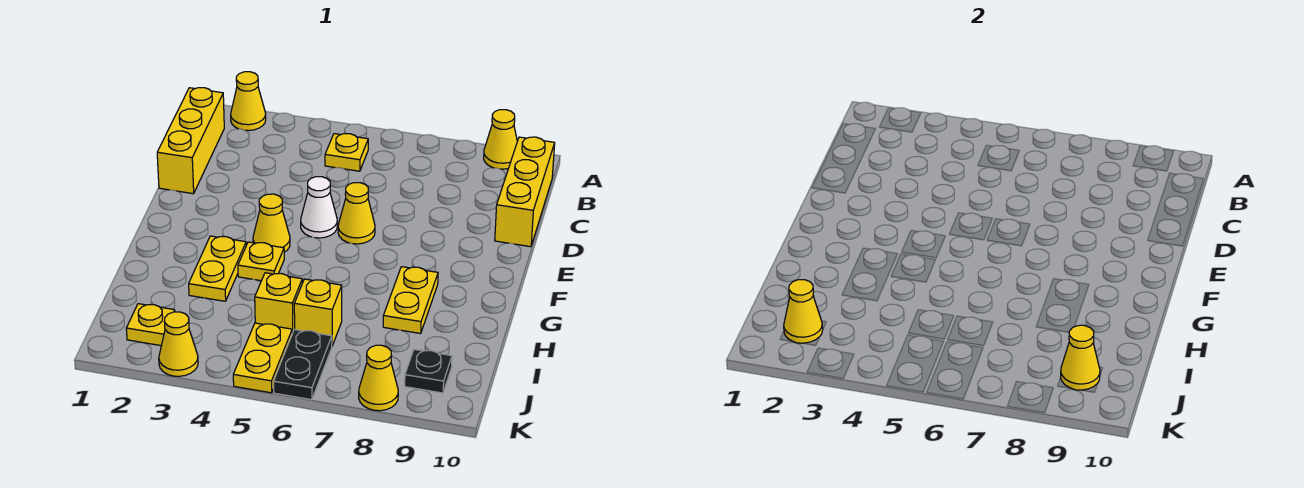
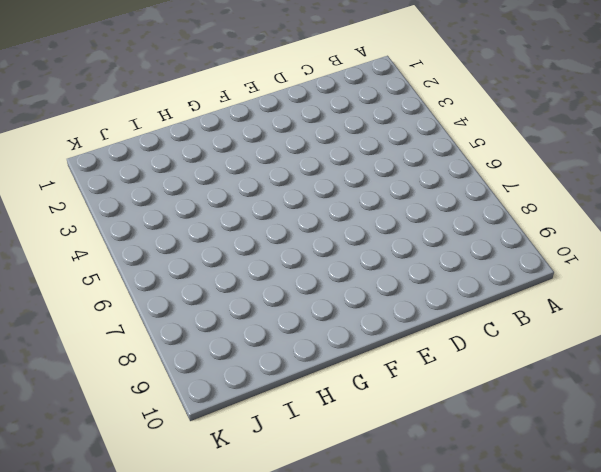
none -> yellow cone A2 level 1
none -> yellow cone A9 level 1
none -> yellow brick B1:D1 level 1

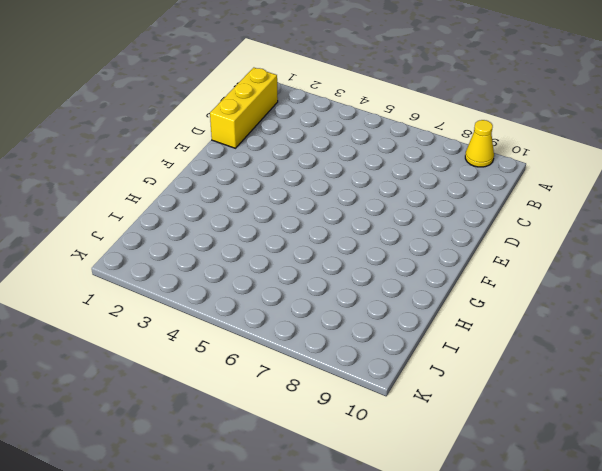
none -> yellow cone A2 level 1
none -> yellow plate B5 level 1
none -> yellow brick B10:D10 level 1

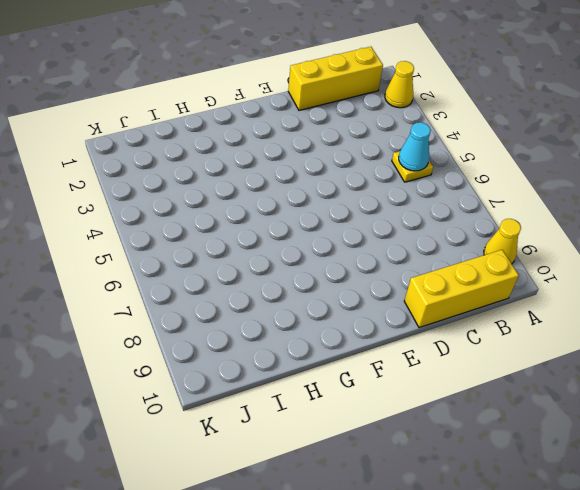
cyan cone B5 level 2 -> none
none -> white cone E5 level 1
none -> yellow cone E6 level 1
none -> yellow cone F4 level 1

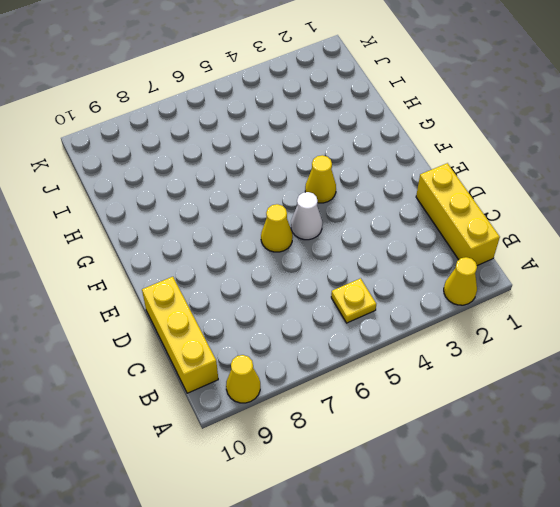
none -> yellow plate G3:H3 level 1
none -> yellow plate G4 level 1
none -> yellow plate G8:H8 level 1

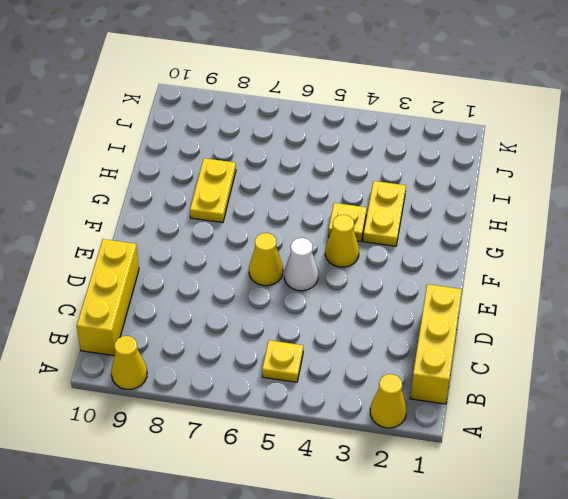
none -> yellow brick I5 level 1
none -> yellow brick I6 level 1
none -> yellow plate J2 level 1

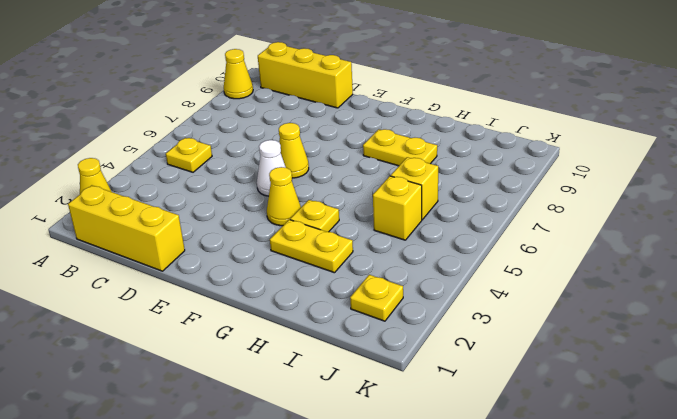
none -> yellow plate J5:K5 level 1
none -> black plate J6:K6 level 1
none -> black plate J9 level 1

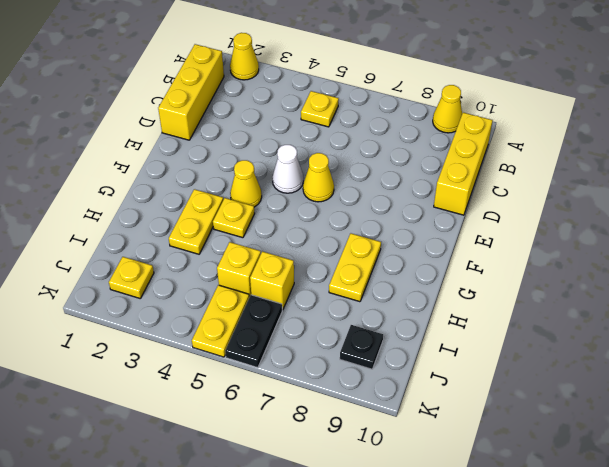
none -> yellow cone K3 level 1
none -> yellow cone K8 level 1
none -> yellow cone J2 level 2

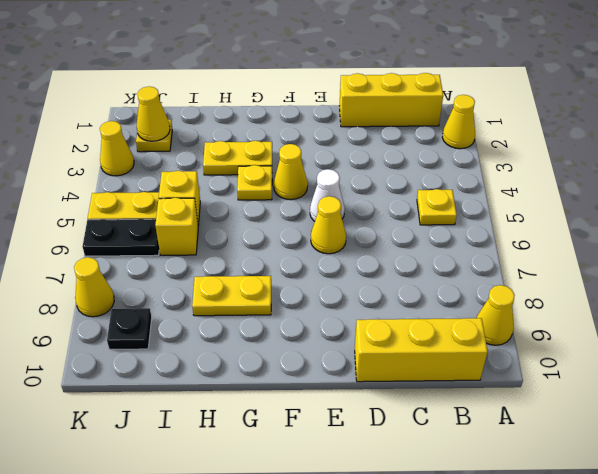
none -> yellow cone J9 level 2

